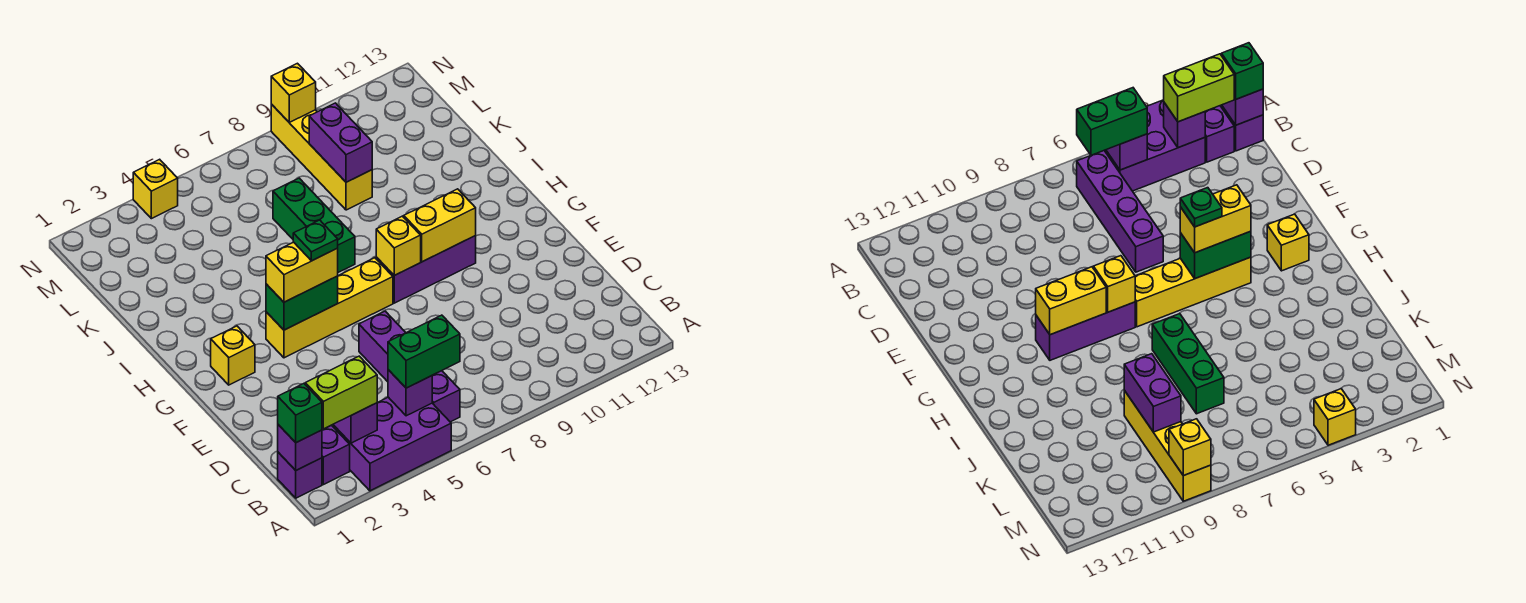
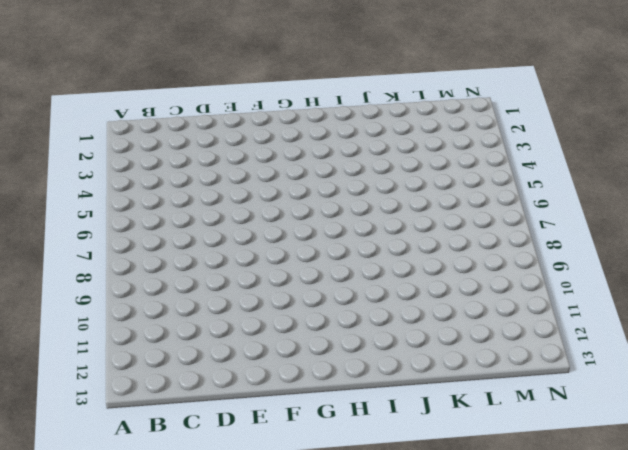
none -> purple brick A3:B5 level 1
none -> purple brick B1 level 1
none -> purple brick B2 level 1

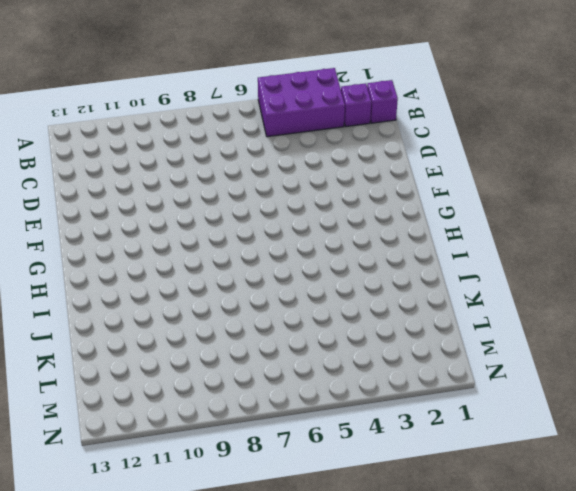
none -> purple brick B6:E6 level 1
none -> yellow brick G2 level 1
none -> yellow brick G4:G7 level 1

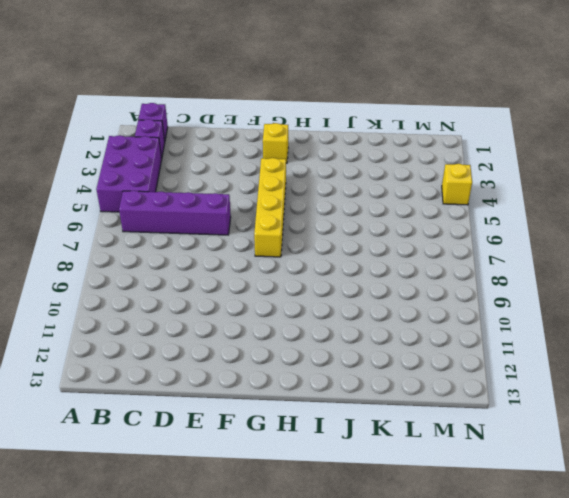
none -> purple brick G8:G10 level 1
none -> green brick I7:K7 level 1
none -> yellow brick K9:N9 level 1

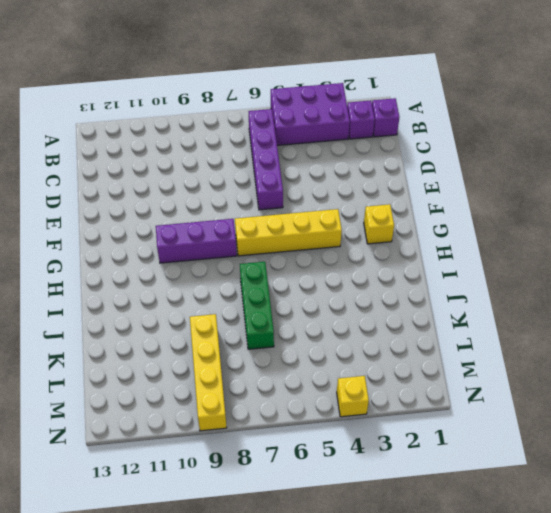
none -> purple brick B1 level 2
none -> purple brick B3 level 2
none -> purple brick B5 level 2

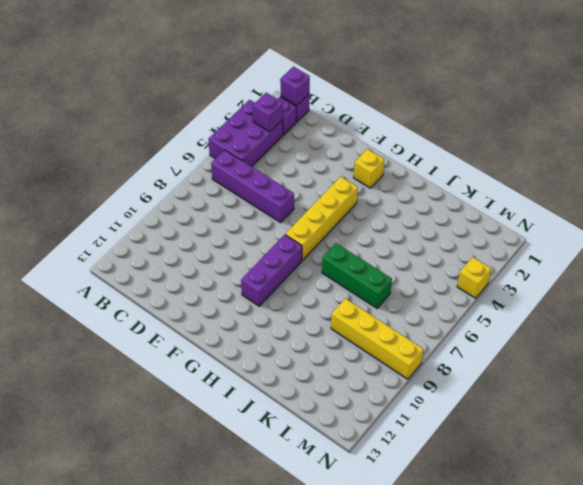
none -> purple brick B5 level 2
none -> green brick G4:G5 level 2
none -> yellow brick G8 level 2

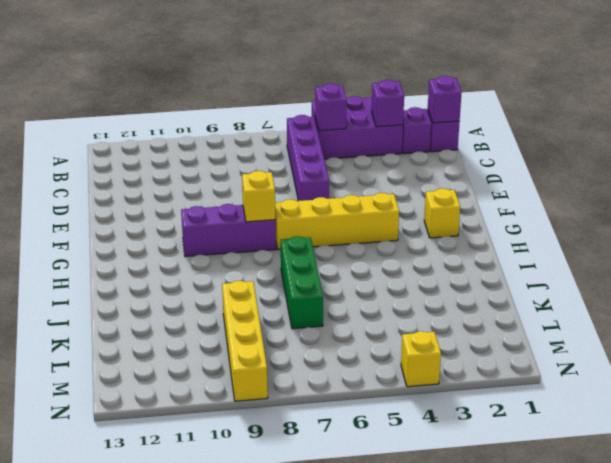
none -> green brick G4:G5 level 2
none -> yellow brick G9:G10 level 2
none -> purple brick K9:L9 level 2

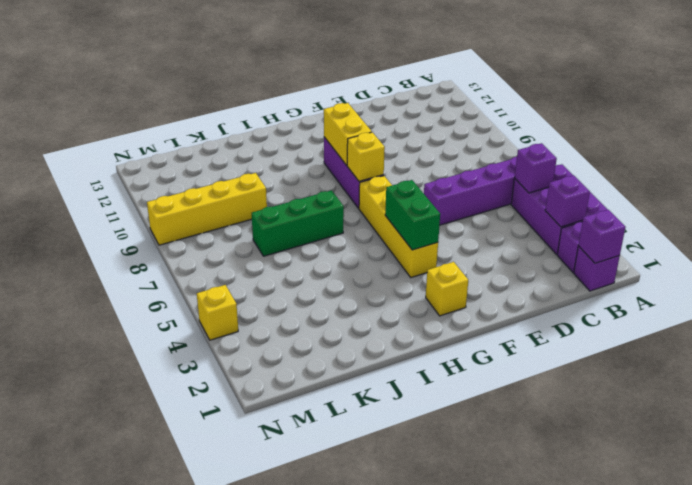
none -> purple brick K9:L9 level 2
none -> yellow brick N9 level 2
none -> green brick B1 level 3

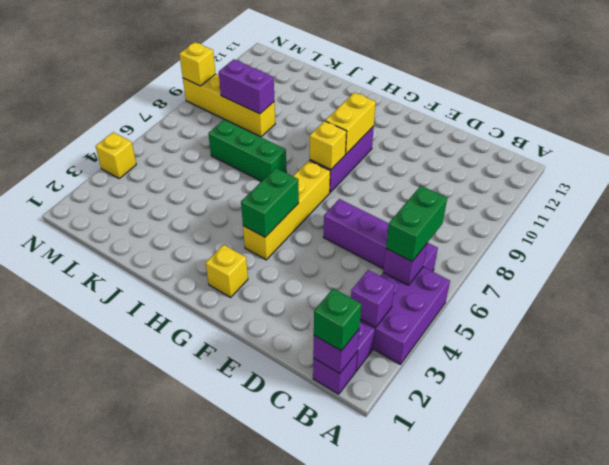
none -> lime brick B2:B3 level 3
none -> yellow brick G4:G5 level 3
none -> green plate G5 level 4

